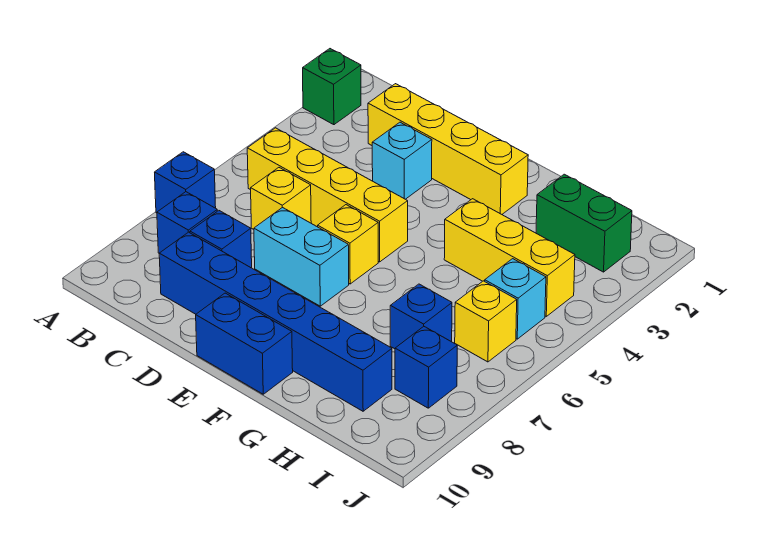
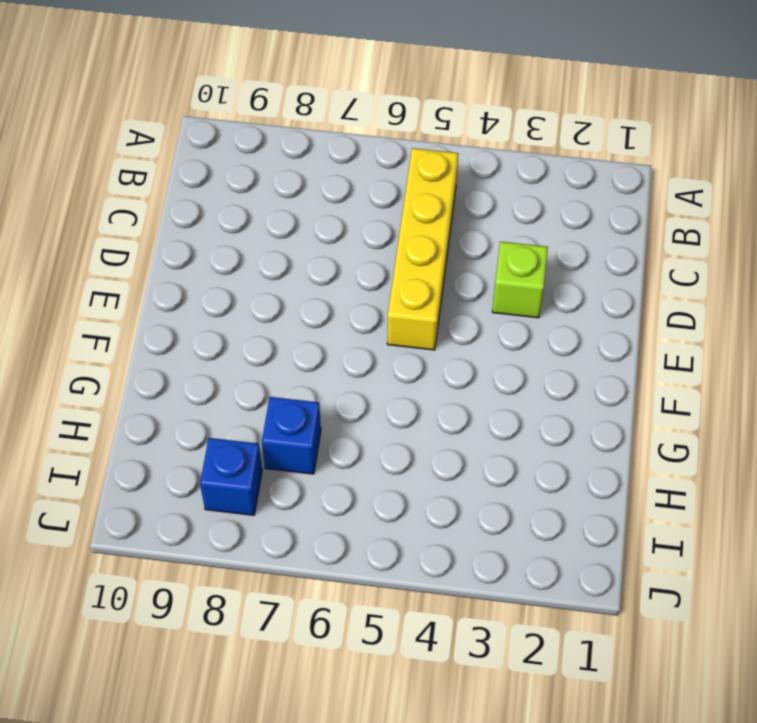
lime brick D3 level 1 -> cyan brick D3 level 1
none -> green brick A2 level 1
none -> blue brick A7 level 1
none -> blue brick B8 level 1

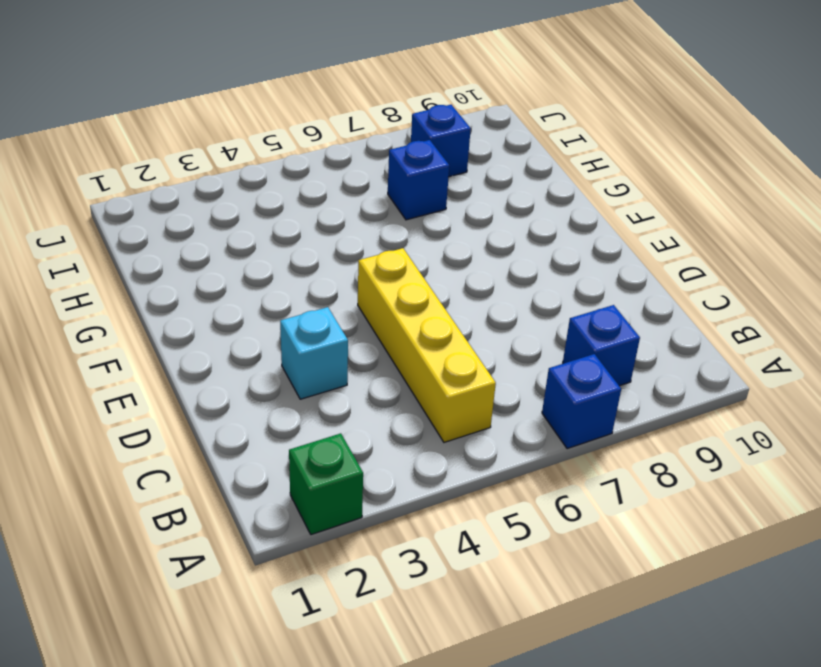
none -> yellow brick C2:F2 level 1
none -> yellow brick C6 level 1
none -> blue brick C8 level 1

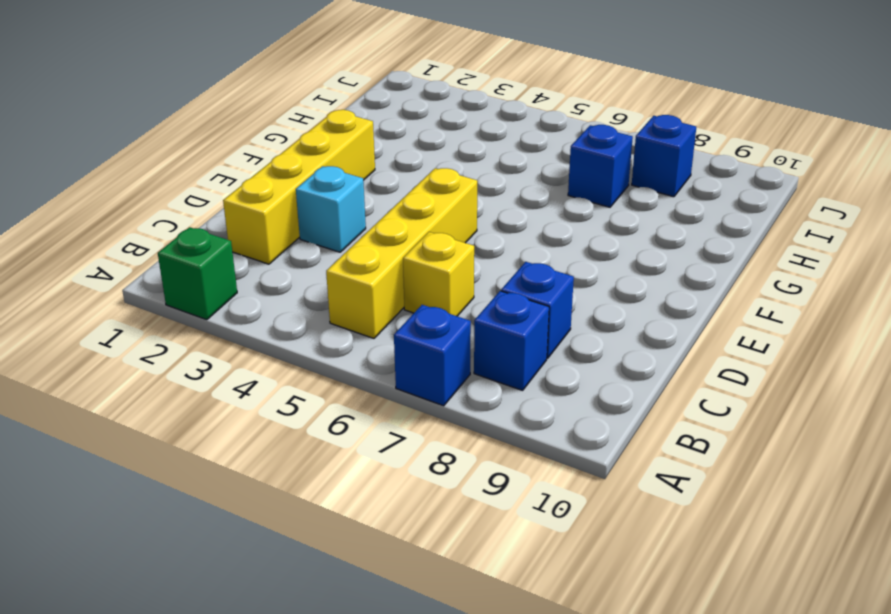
none -> blue brick C9:H9 level 1
none -> cyan brick D7:E7 level 1
none -> yellow brick E6 level 1

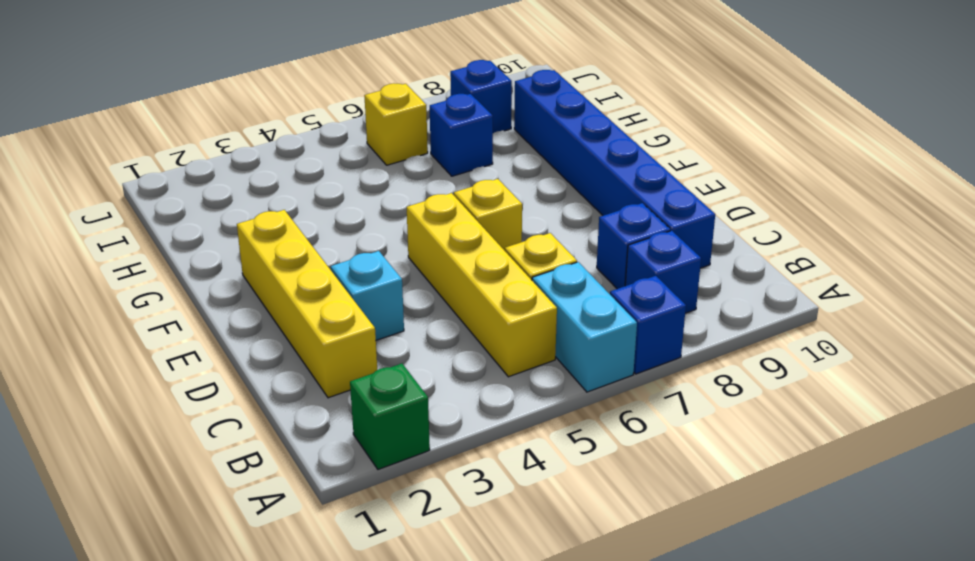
cyan brick A6:B6 level 1 -> cyan brick D7:E7 level 1
none -> blue brick E10:F10 level 1
none -> yellow brick G4:I4 level 1
none -> green brick H2:I2 level 1

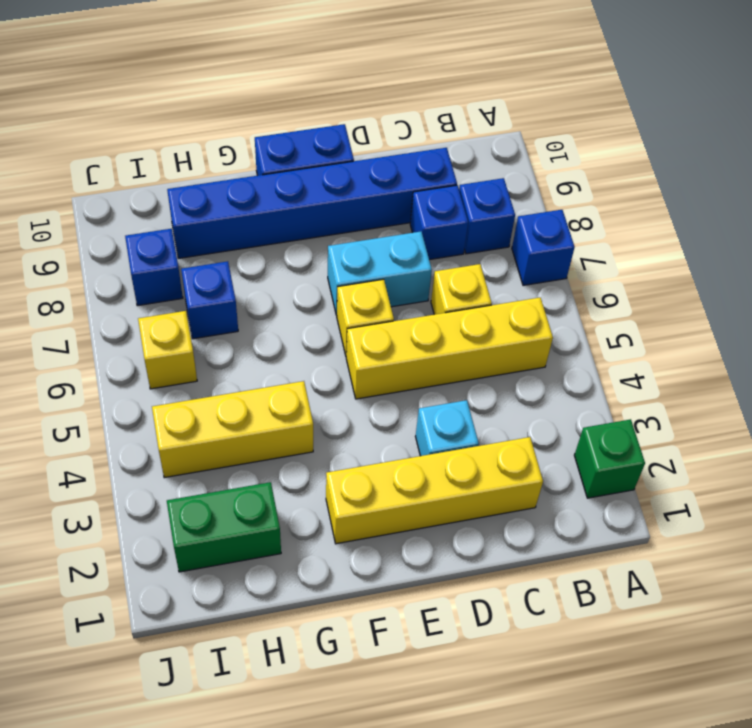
none -> cyan brick I5 level 1

